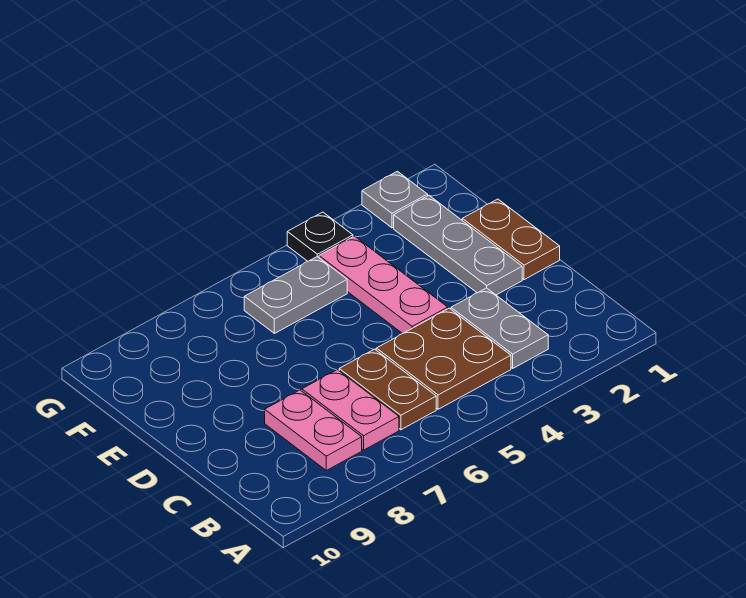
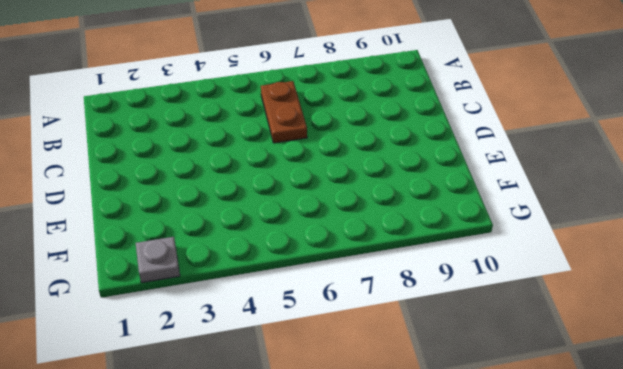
none -> grey plate B3:C3 level 1
none -> brown plate B4:C5 level 1

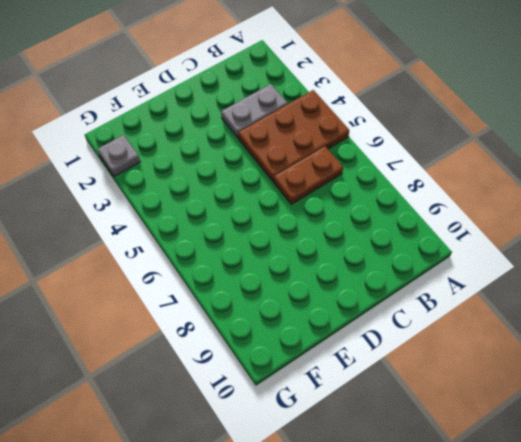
brown plate A4:C5 level 1 -> brown plate B4:C5 level 1
none -> pink plate B7:C7 level 1
none -> pink plate B8:C8 level 1

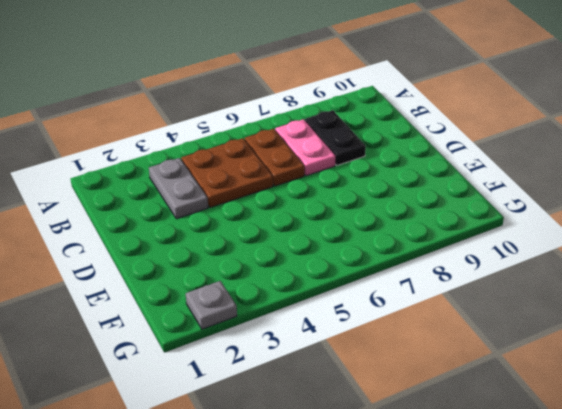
black plate B8:C8 level 1 -> pink plate B8:C8 level 1
none -> brown plate D1:E1 level 1
none -> grey plate D2:F2 level 1

